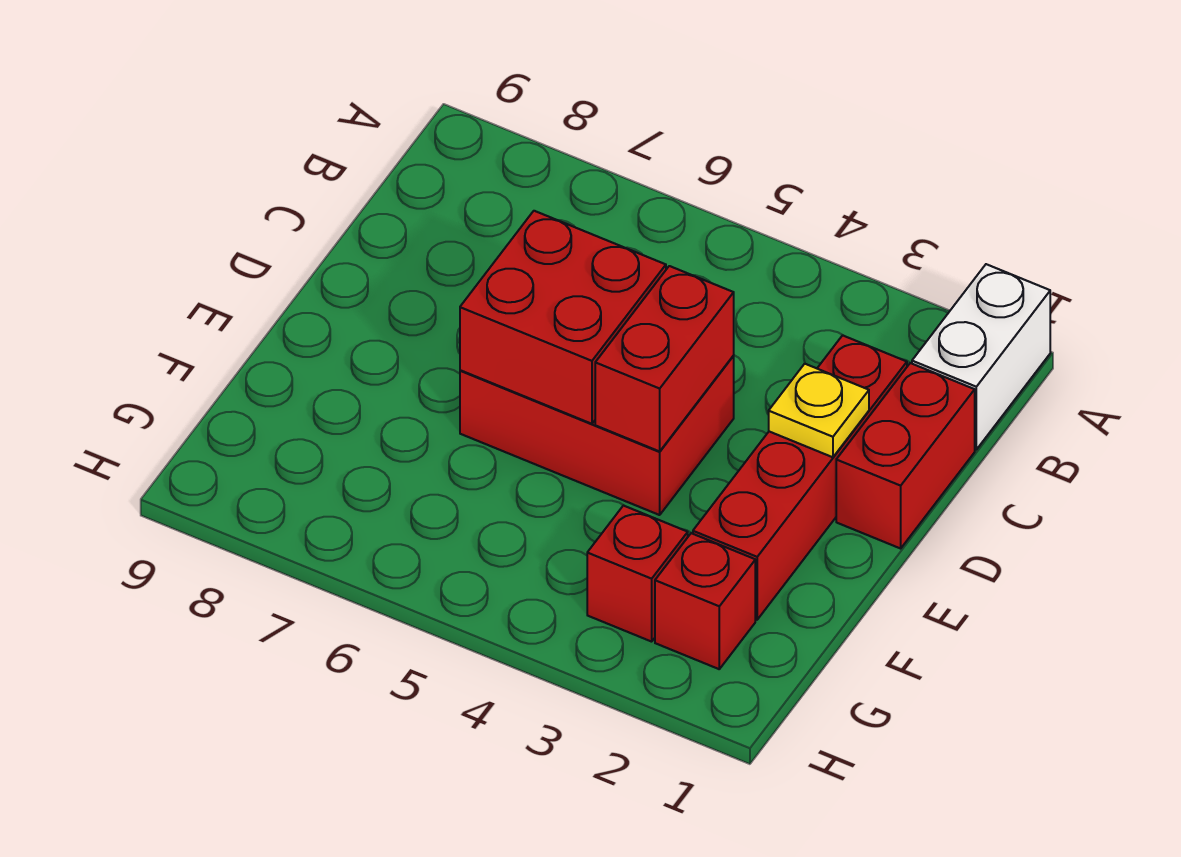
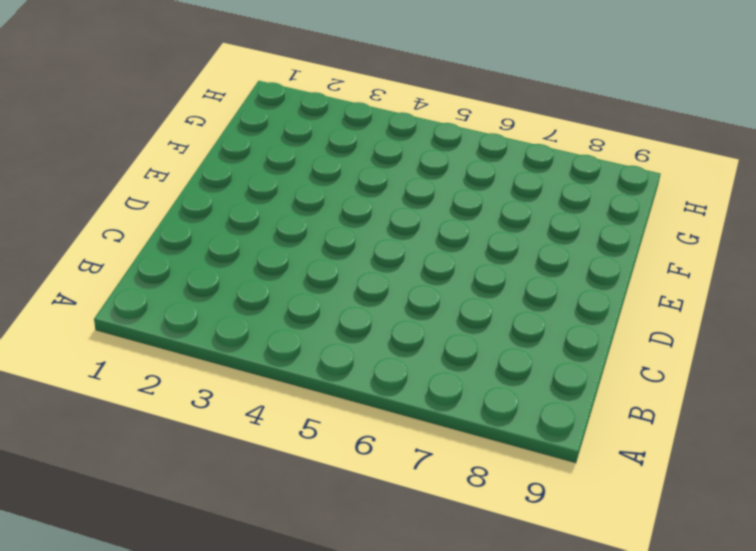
none -> white brick A1:B1 level 1
none -> red brick C1:D1 level 1

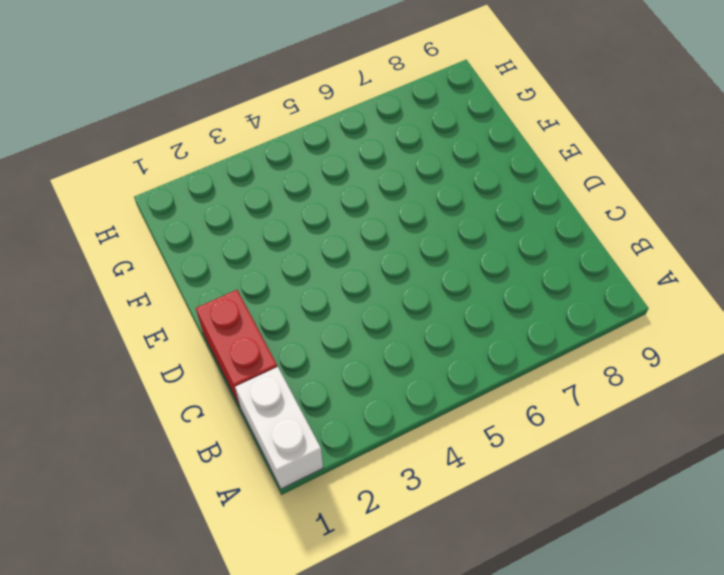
none -> red brick C2:F2 level 1
none -> red brick D4:E6 level 1

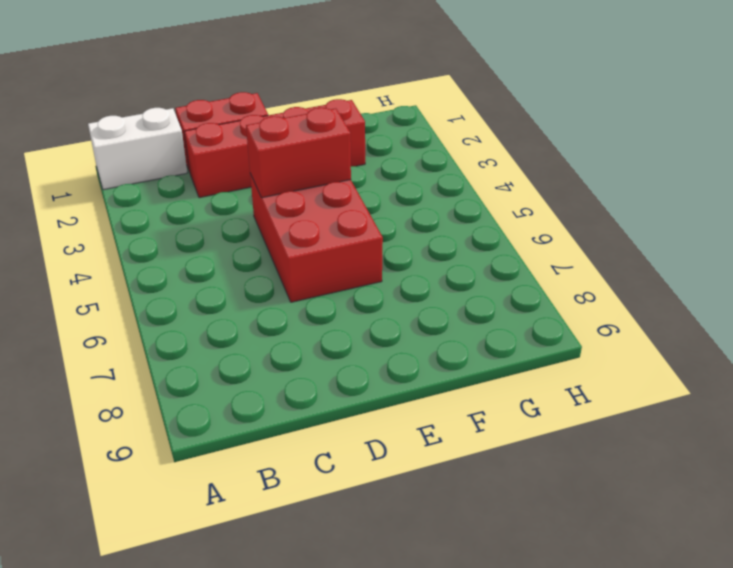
none -> red brick G2 level 1
none -> red brick G3 level 1

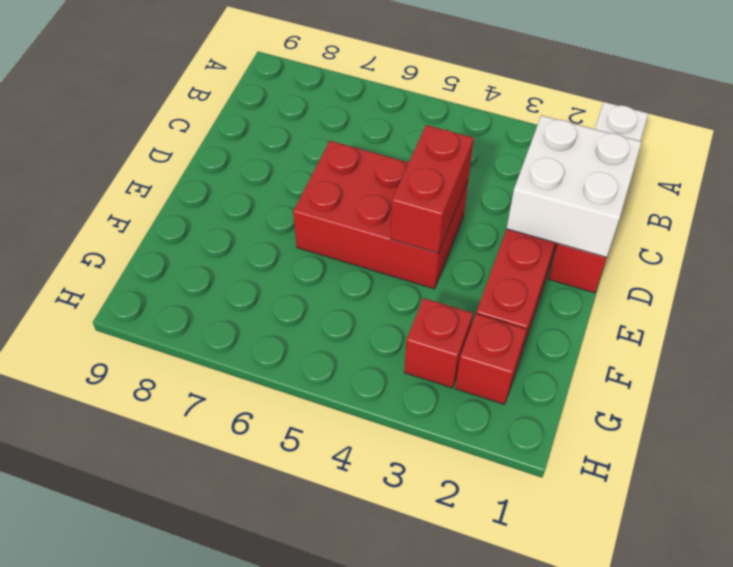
white brick C1:D2 level 2 -> yellow plate D2 level 2
none -> red brick D5:E6 level 2

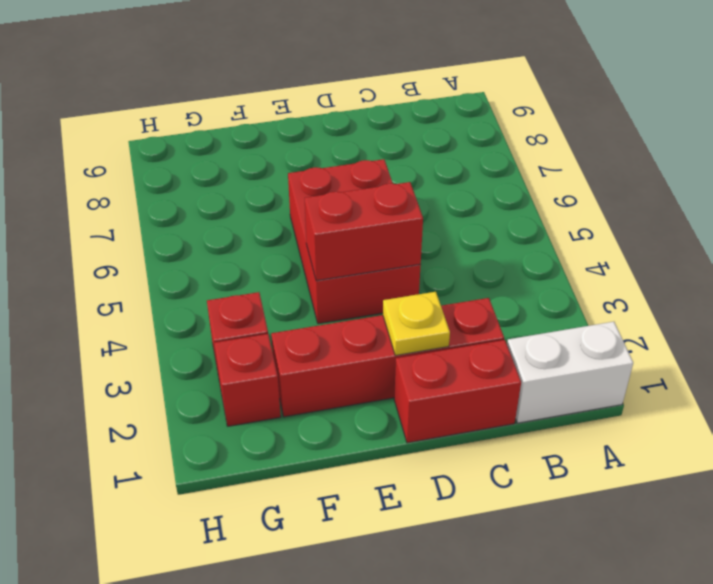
none -> red brick D5:E6 level 2

